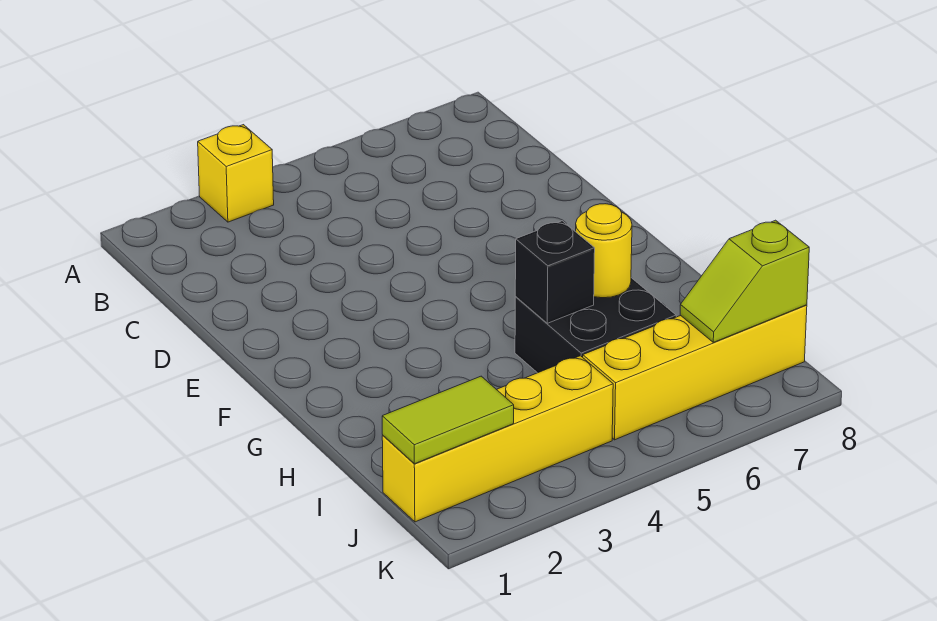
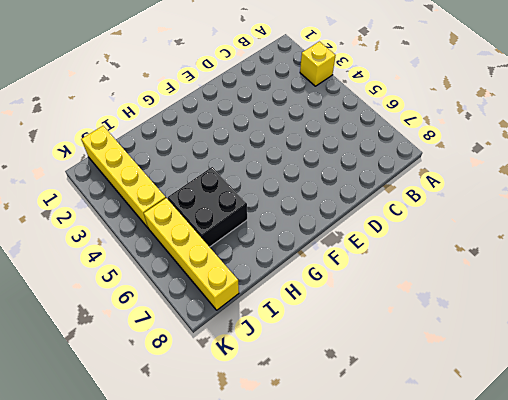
none -> black brick H5 level 2
none -> yellow round brick H6 level 2

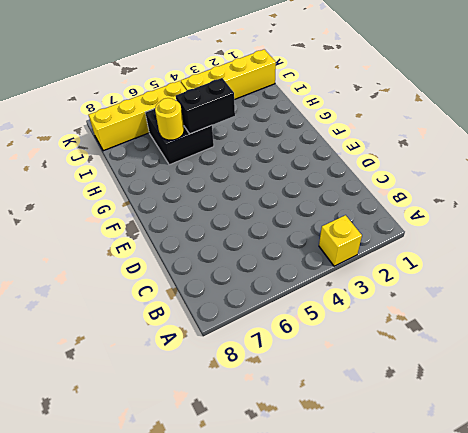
black brick H4:H5 level 2 -> black brick H5 level 2
none -> lime tile J1:J2 level 2
none -> lime slope J7:J8 level 2 top 8

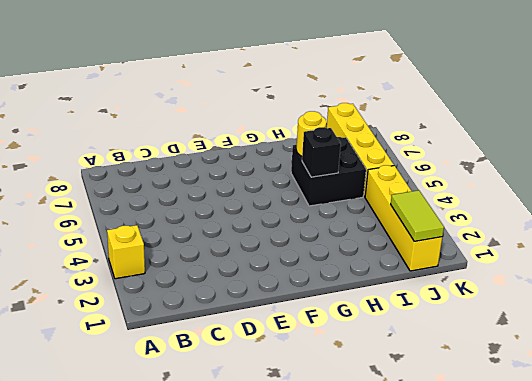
none -> lime slope J7:J8 level 2 top 8

